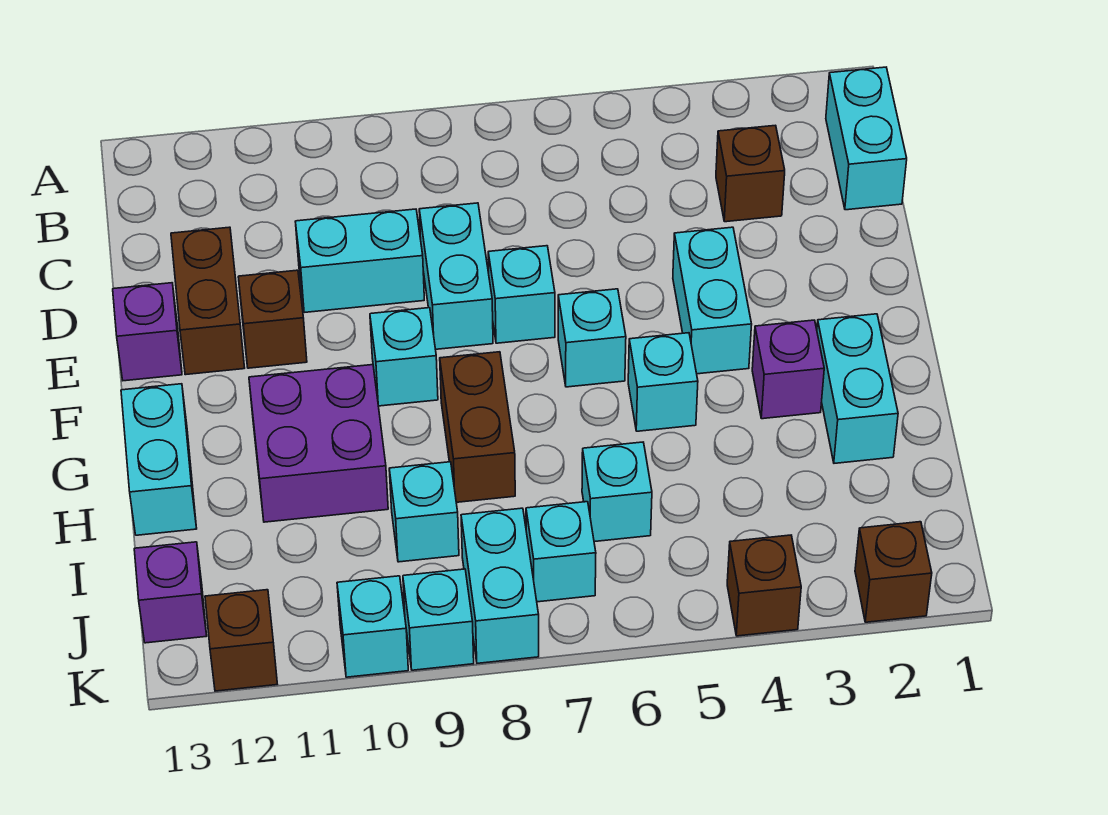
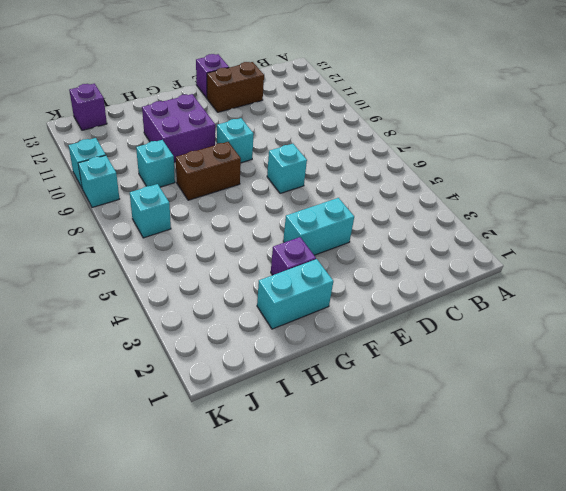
none -> cyan brick B1:C1 level 1
none -> brown brick C3 level 1
none -> cyan brick D8:E8 level 1

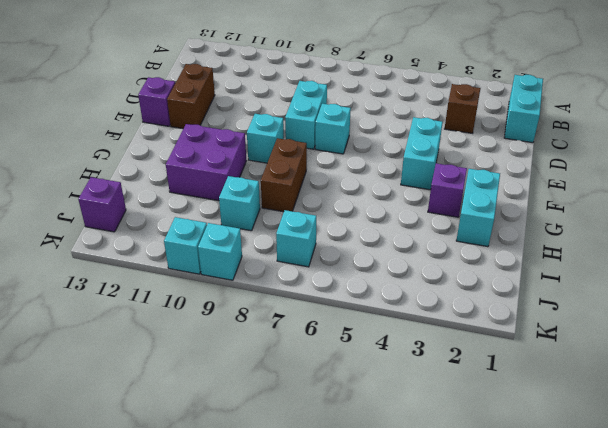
none -> cyan brick D9:D10 level 1
none -> brown brick E11 level 1
none -> cyan brick F6 level 1

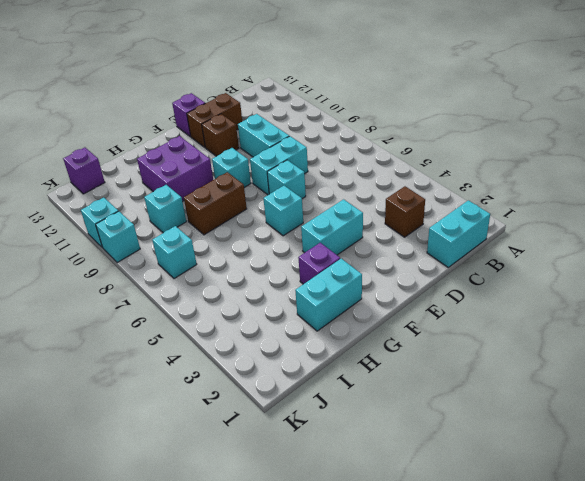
none -> cyan brick G5 level 1
none -> cyan brick G13:H13 level 1
none -> cyan brick I6 level 1

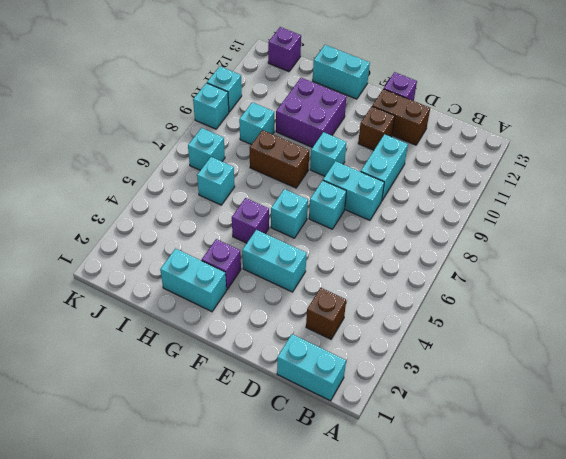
purple brick G5 level 1 -> cyan brick G5 level 1
none -> cyan brick J8:K8 level 1
none -> brown brick K2 level 1
none -> brown brick K4 level 1

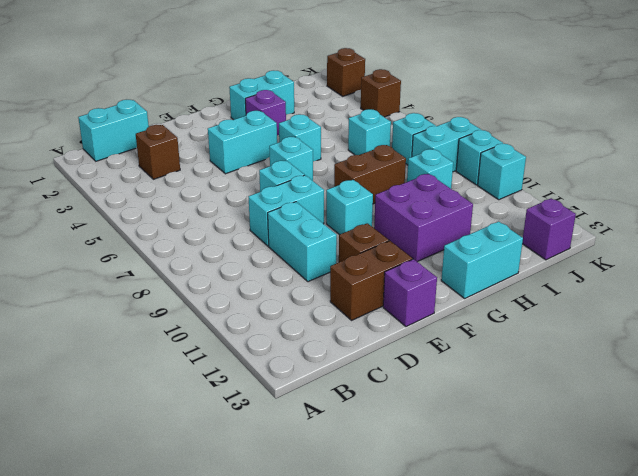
none -> brown brick K12 level 1

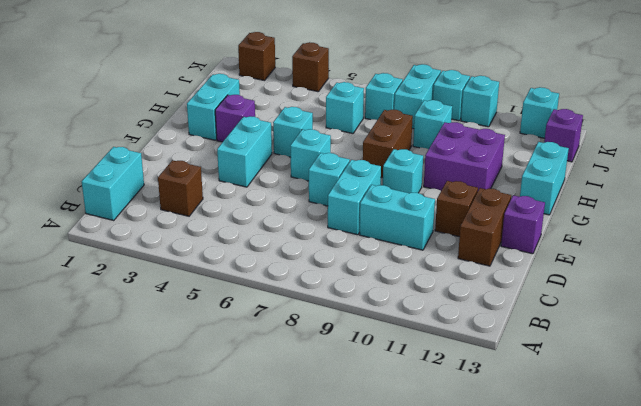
cyan brick K12 level 1 -> brown brick K12 level 1

